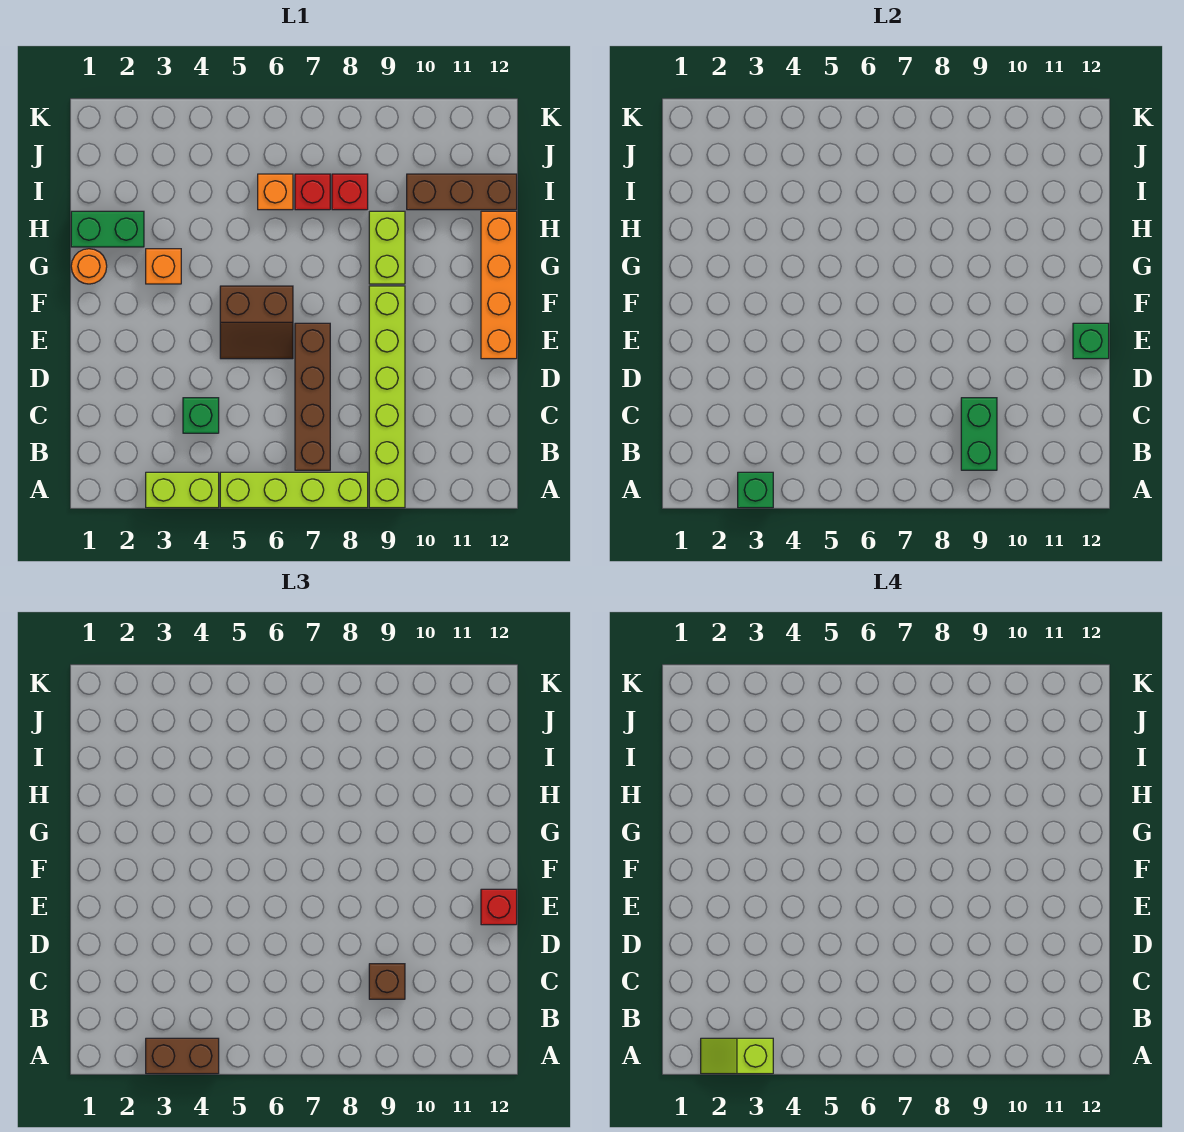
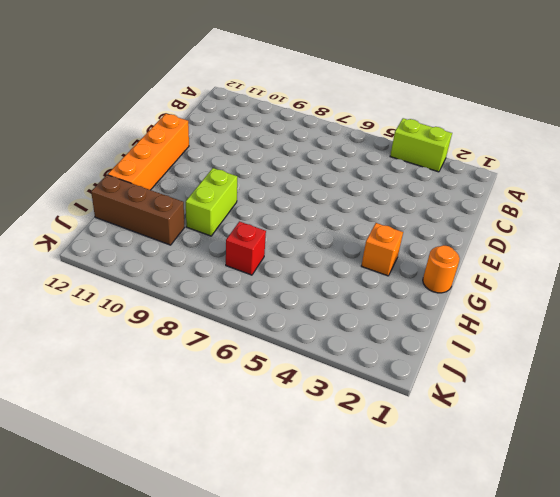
none -> lime brick A5:A8 level 1
none -> lime brick A9:F9 level 1
none -> brown brick B7:E7 level 1

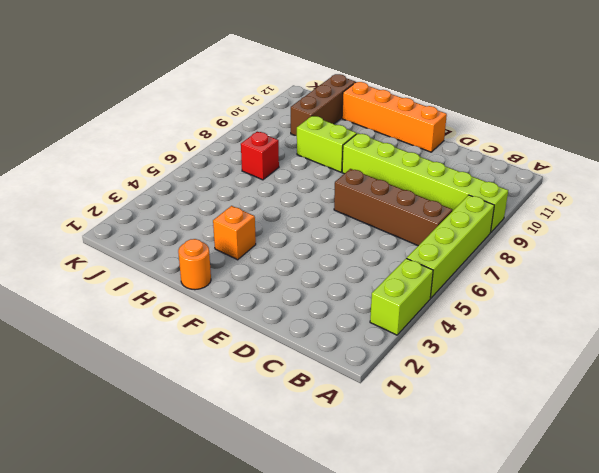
none -> green brick C4 level 1
none -> brown slope E5:F6 level 1 top F
none -> green brick H1:H2 level 1

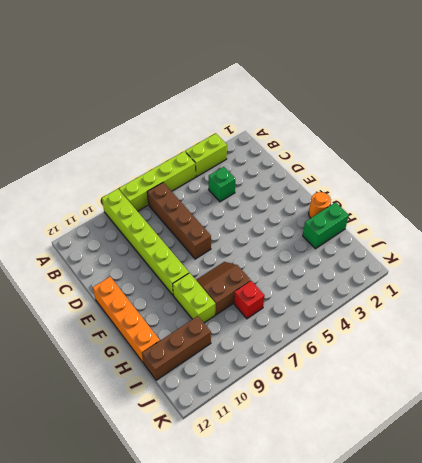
brown slope G7:H8 level 1 top H -> brown slope E5:F6 level 1 top F
none -> orange brick G3 level 1
none -> orange brick I6 level 1
none -> red brick I8 level 1

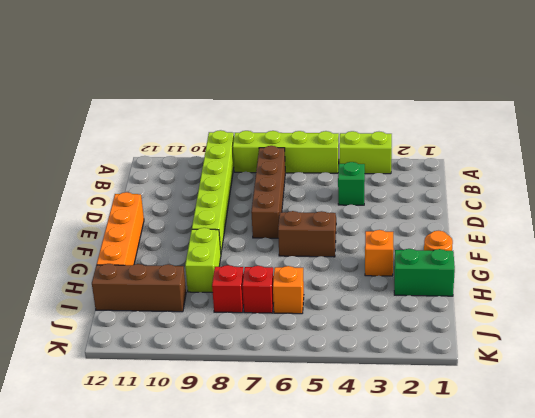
none -> green brick A3 level 2
none -> green brick B9:C9 level 2
none -> green brick E12 level 2

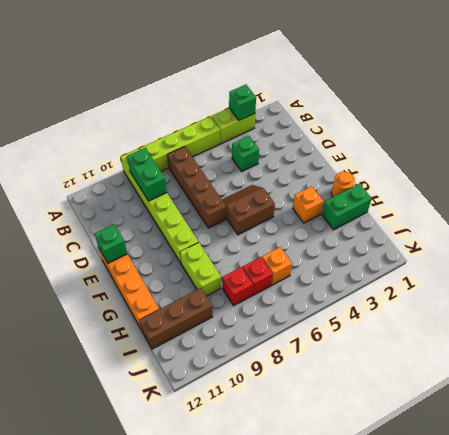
none -> brown brick A3:A4 level 3
none -> brown brick C9 level 3
none -> red brick E12 level 3

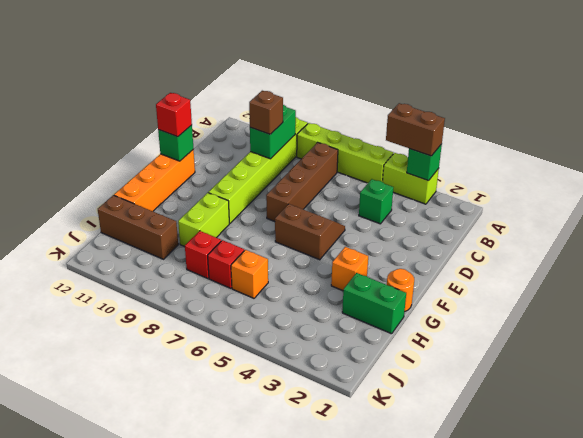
none -> lime slope A2:A3 level 4 top 3

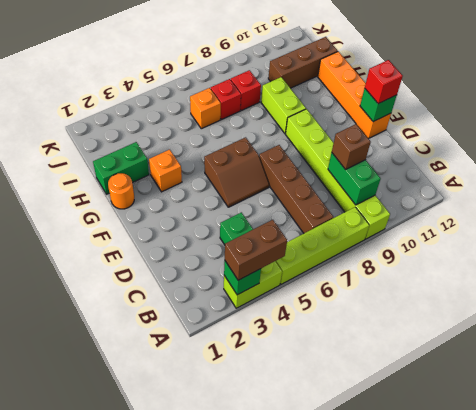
none -> lime slope A2:A3 level 4 top 3

